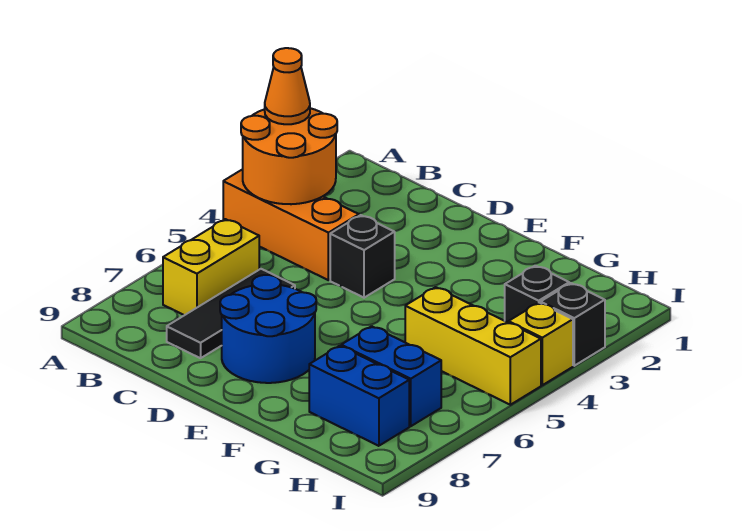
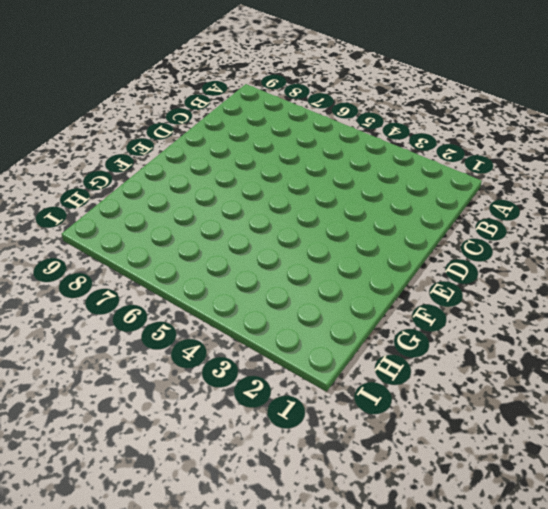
none -> orange brick A4:C4 level 1
none -> yellow brick B6:B7 level 1
none -> black tile C6:C8 level 1

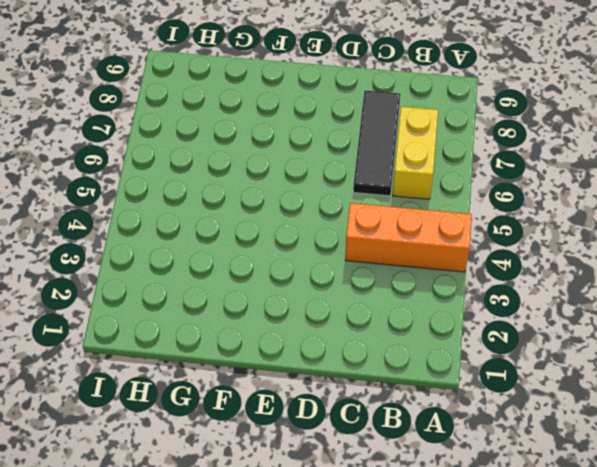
none -> black brick D4 level 1
none -> blue round brick D7:E8 level 1
none -> yellow brick G5:I5 level 1

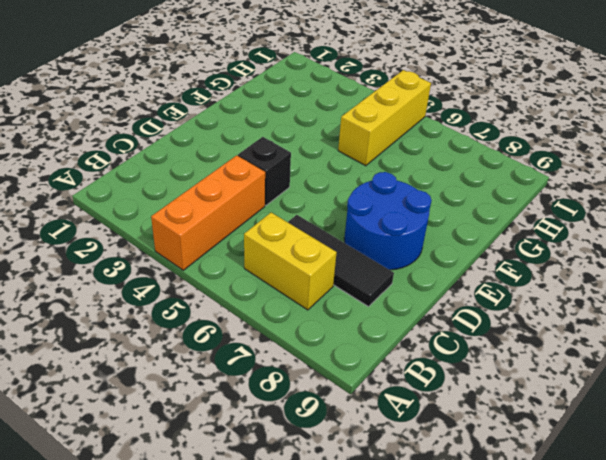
none -> blue brick G7:H7 level 1
none -> blue brick G8:H8 level 1
none -> black brick H3 level 1

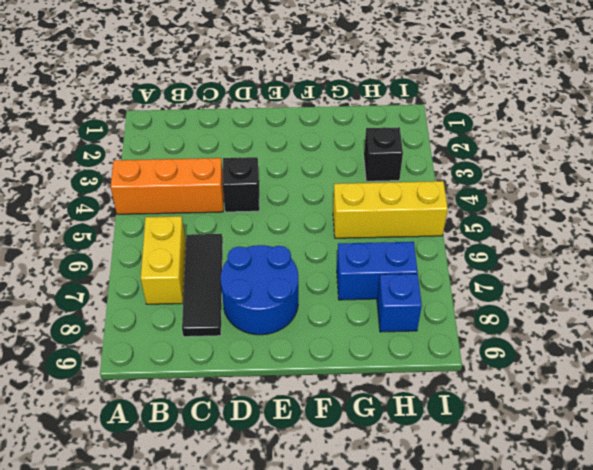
blue brick H8 level 1 -> blue brick G8:H8 level 1
none -> black brick I3 level 1
none -> yellow brick I4 level 1
none -> orange round brick A3:B4 level 2

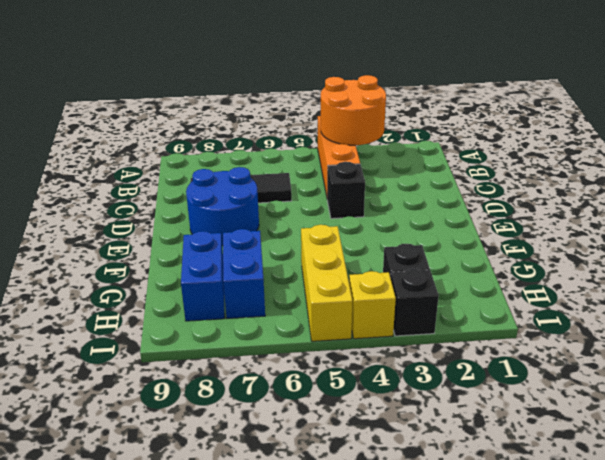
none -> yellow brick B6:B7 level 1
none -> orange cone A3 level 3

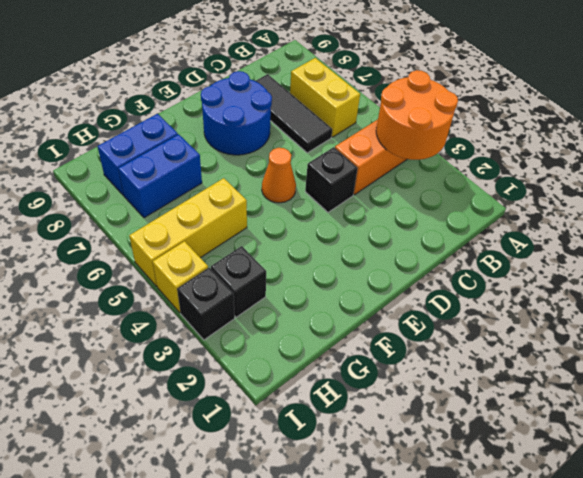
orange cone E5 level 1 -> orange cone A3 level 3

